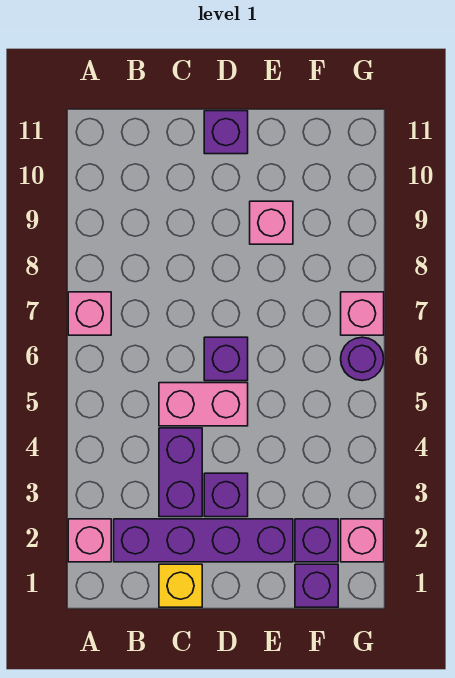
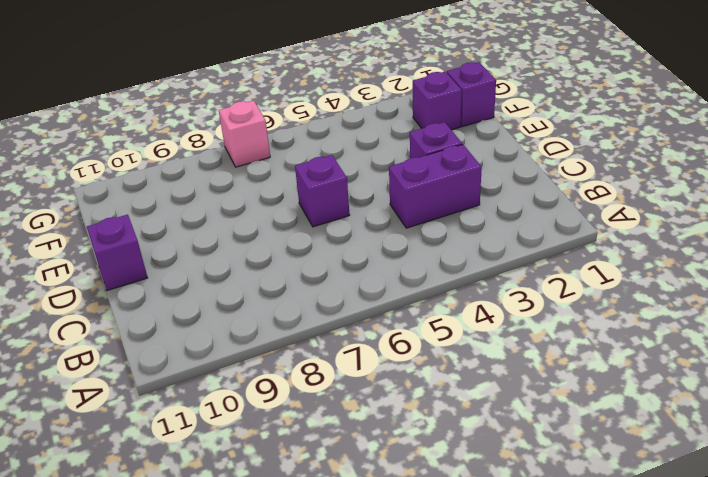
none -> pink brick A2 level 1
none -> pink brick A7 level 1
none -> purple brick B2:E2 level 1

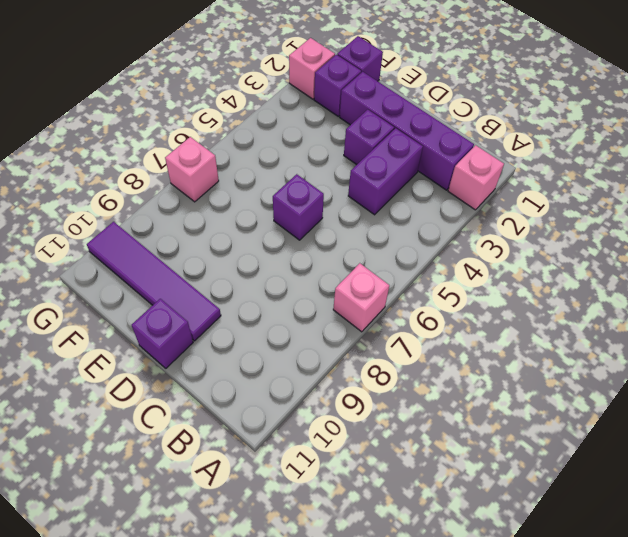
purple tile D10:G10 level 1 -> none
none -> yellow brick C1 level 1
none -> pink brick C5:D5 level 1
none -> pink brick E9 level 1

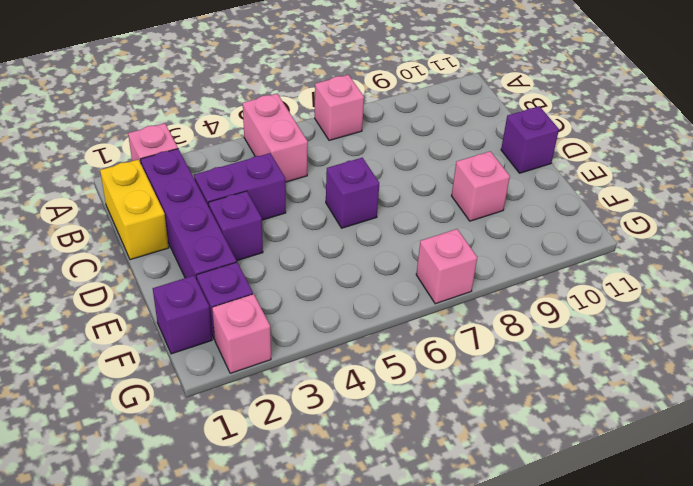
pink brick A5:B5 level 1 -> pink brick C5:D5 level 1
yellow brick B1:C1 level 1 -> yellow brick C1 level 1
none -> purple round brick G6 level 1

